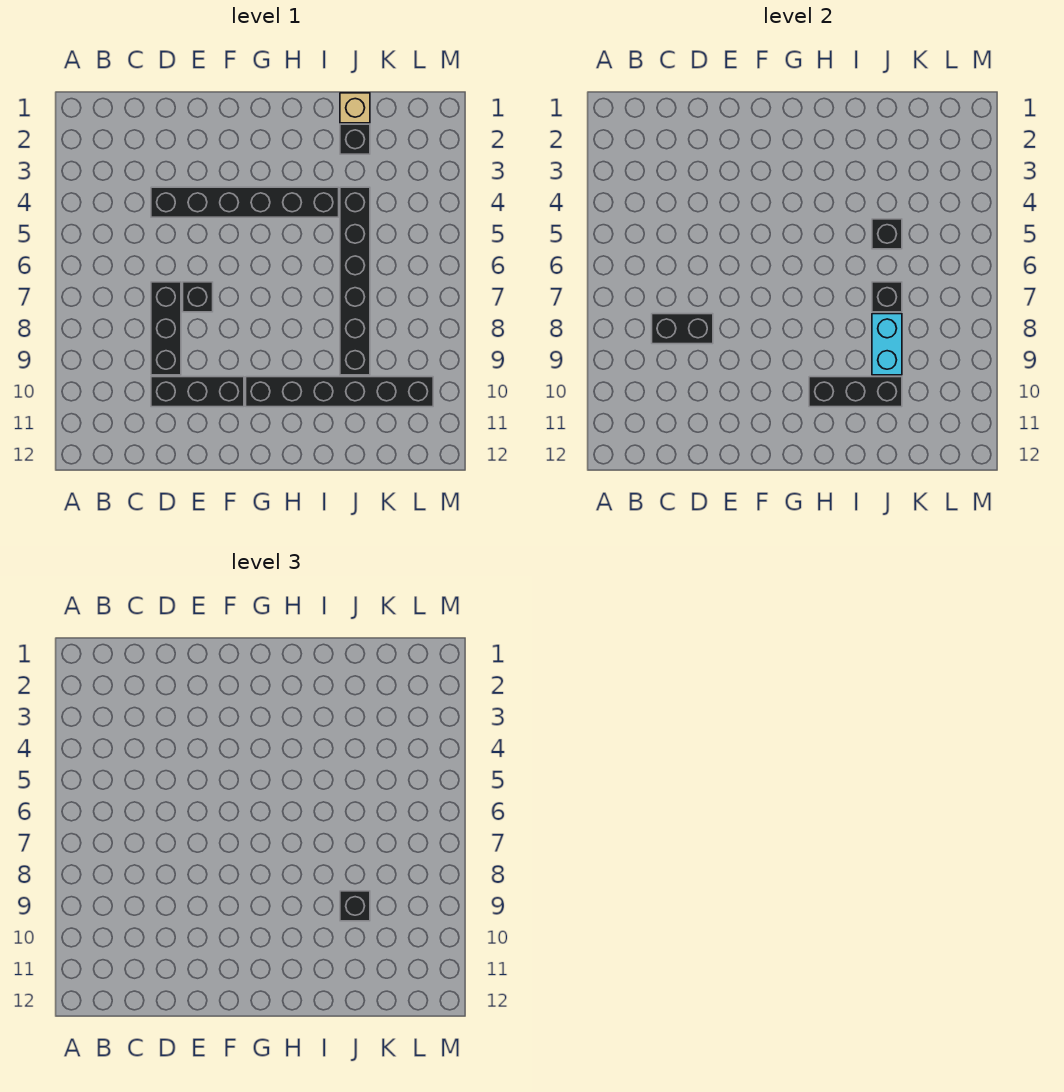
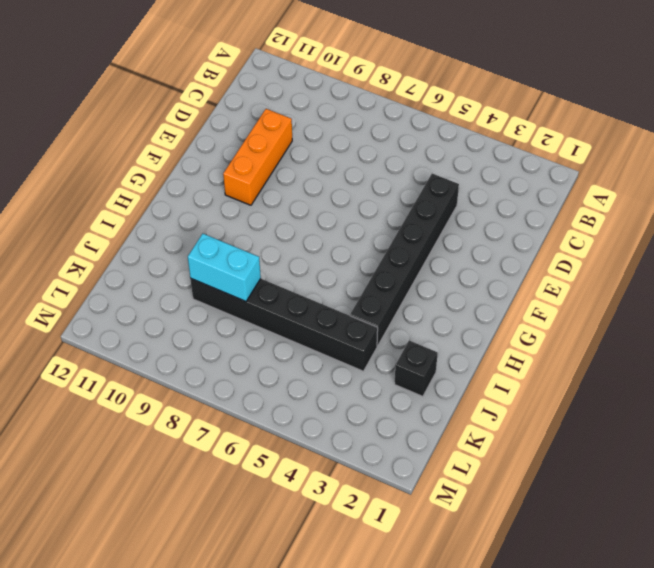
orange brick D10:F10 level 1 -> black brick D10:F10 level 1
none -> black brick D7:D9 level 1
none -> black brick E7 level 1
none -> black brick G10:L10 level 1

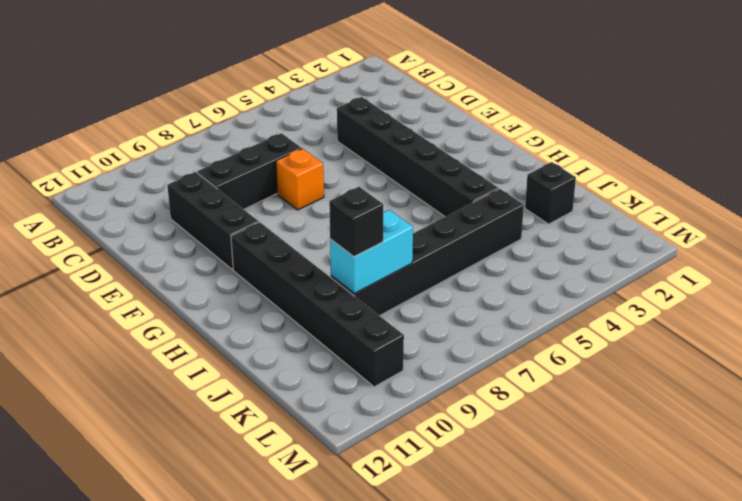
orange brick E7 level 1 -> black brick E7 level 1
none -> tan brick J1 level 1
none -> black brick C8:D8 level 2
none -> black brick H10:J10 level 2

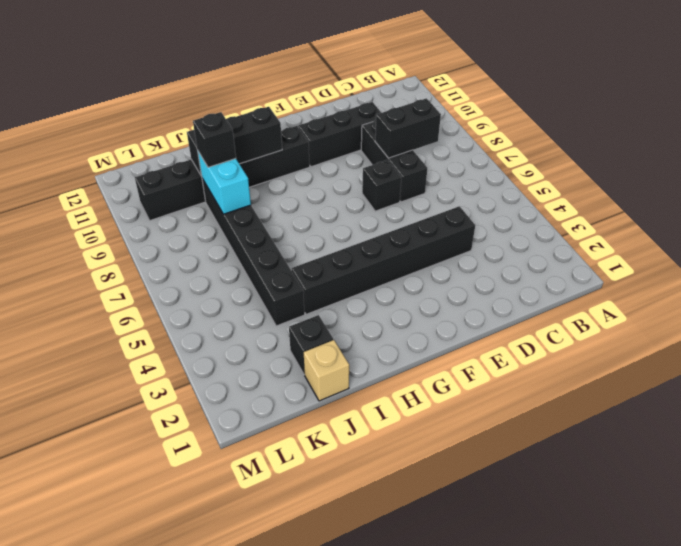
none -> black brick J5 level 2
none -> black brick J7 level 2

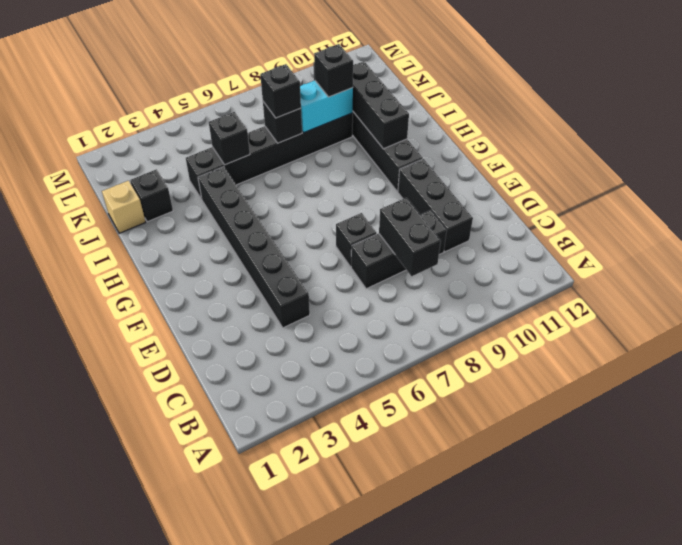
black brick J7 level 3 -> none

